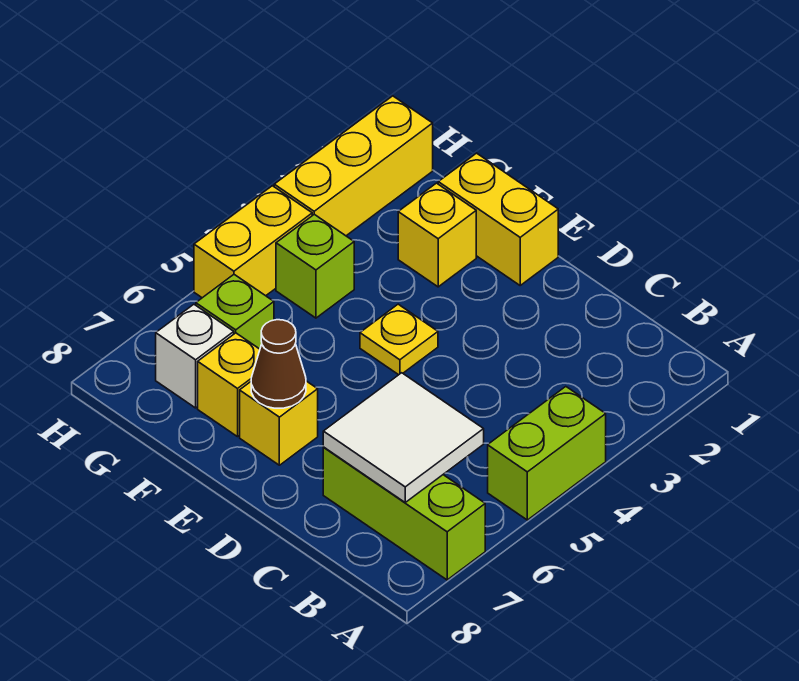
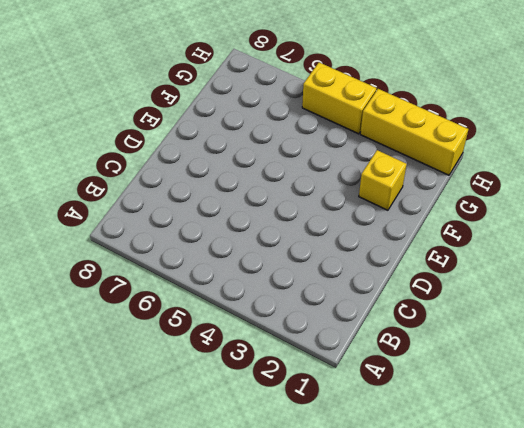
none -> lime brick A4:A5 level 1
none -> lime brick A7:C7 level 1
none -> yellow brick E1:F1 level 1

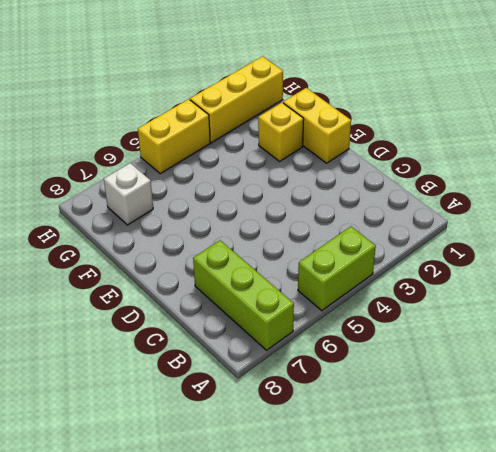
none -> yellow plate E4 level 1
none -> yellow brick E7 level 1
none -> yellow brick F7 level 1

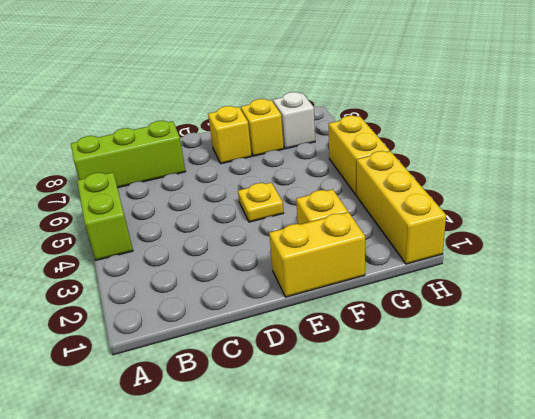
none -> lime brick G4 level 1
none -> lime brick G6 level 1
none -> white tile B6:C7 level 2

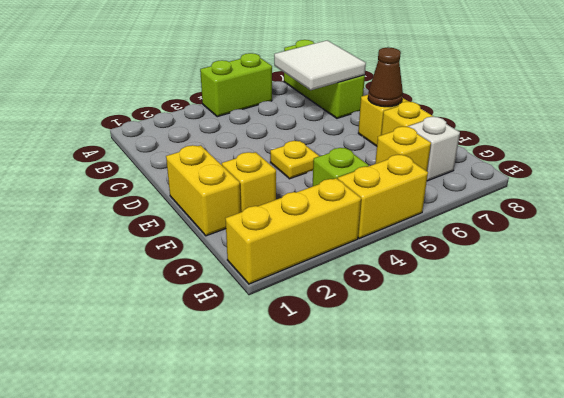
yellow brick G6 level 1 -> lime brick G6 level 1

